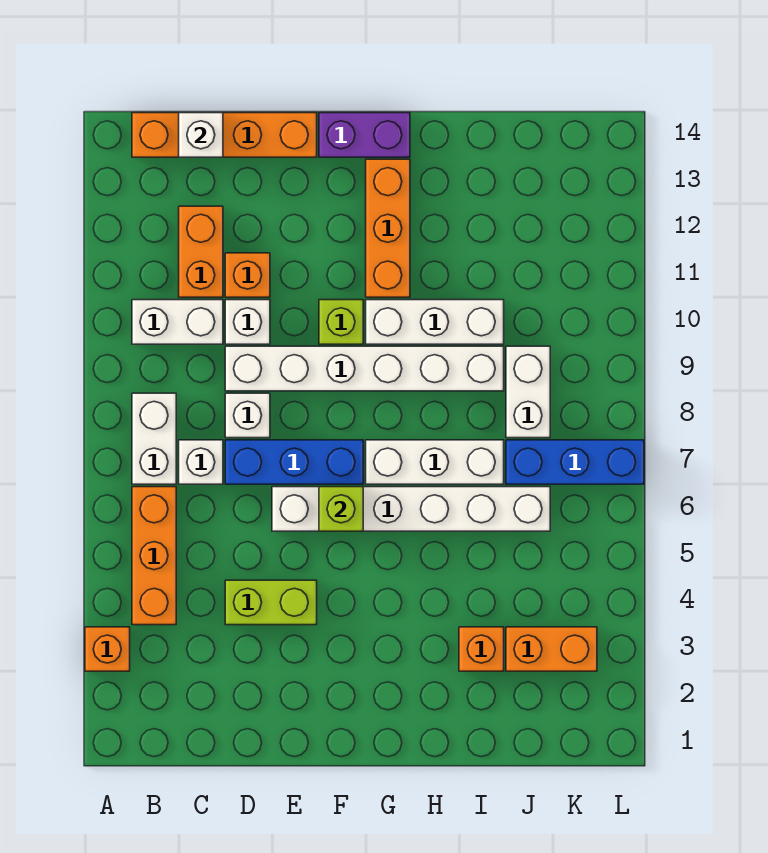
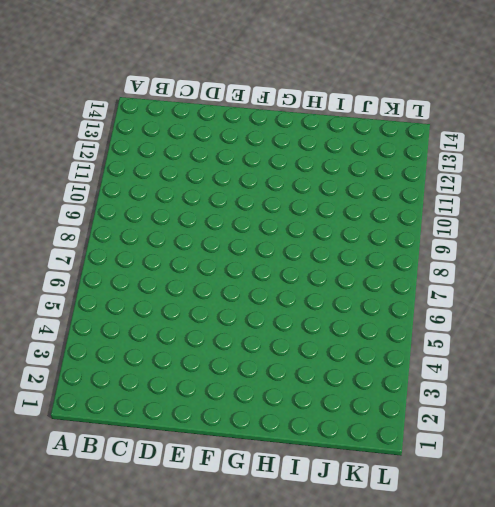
none -> orange brick A3 level 1
none -> orange brick B4:B6 level 1
none -> white brick B7:B8 level 1

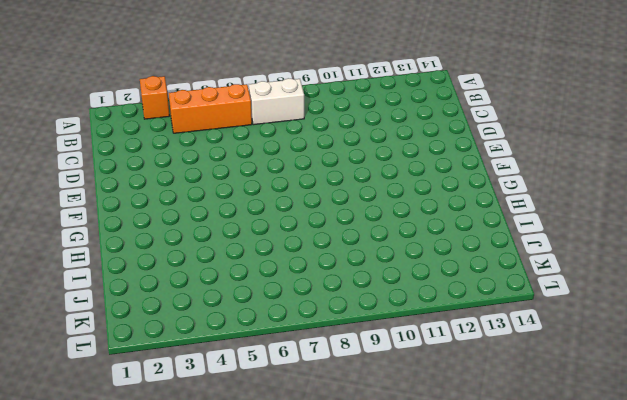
none -> white brick B10:C10 level 1
none -> orange brick B14:E14 level 1
none -> white brick C7 level 1

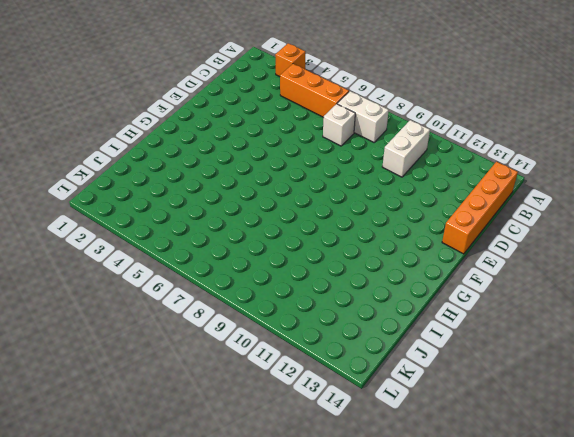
none -> orange brick C11:C12 level 1
none -> lime brick D4:E4 level 1
none -> blue brick D7:F7 level 1

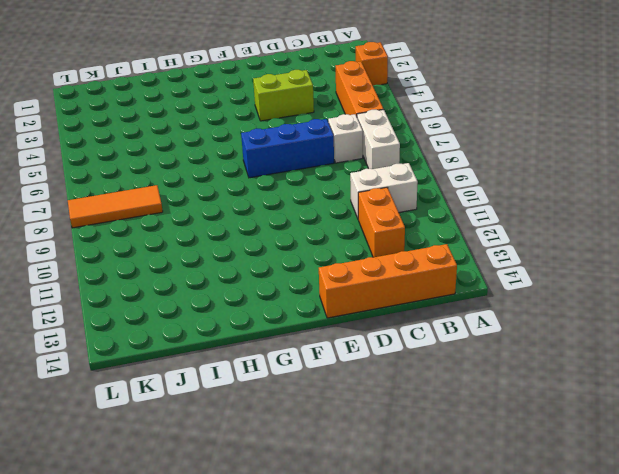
orange tile J8:L8 level 1 -> white brick J8:J9 level 1
none -> white brick D8 level 1
none -> white brick D9:I9 level 1
none -> white brick D10 level 1

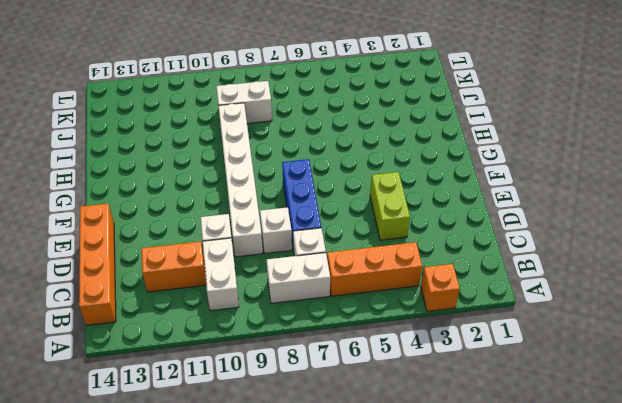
none -> orange brick D11 level 1
none -> white brick E6:J6 level 1
none -> lime brick F10 level 1

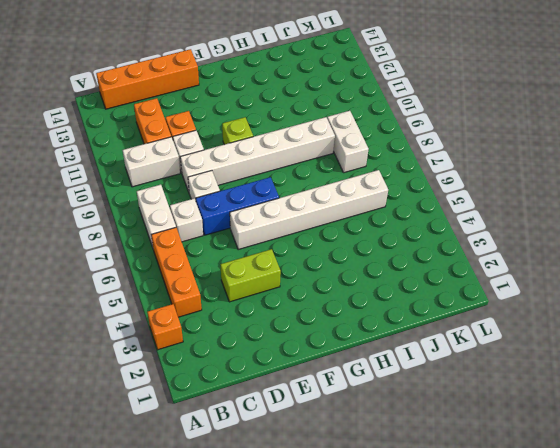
none -> purple brick F14:G14 level 1
none -> white brick G7:I7 level 1
none -> white brick G10:I10 level 1

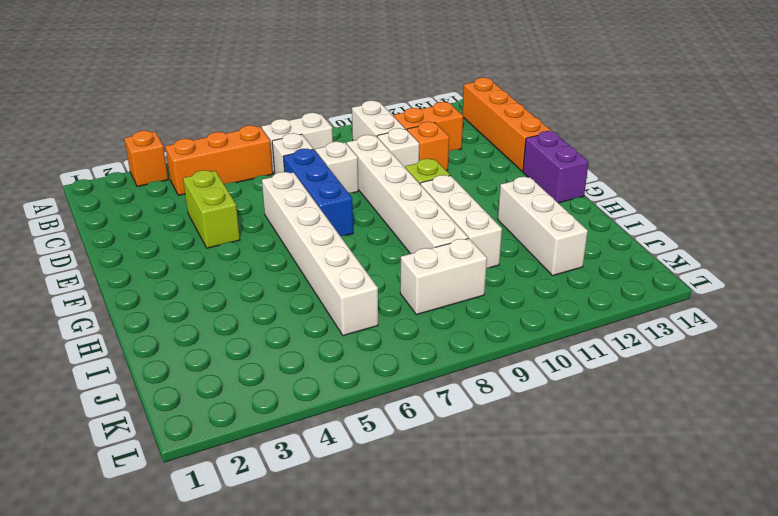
white brick H12:J12 level 1 -> white brick G7:I7 level 1
none -> orange brick G11:G13 level 1
none -> orange brick I3 level 1
none -> orange brick J3:K3 level 1

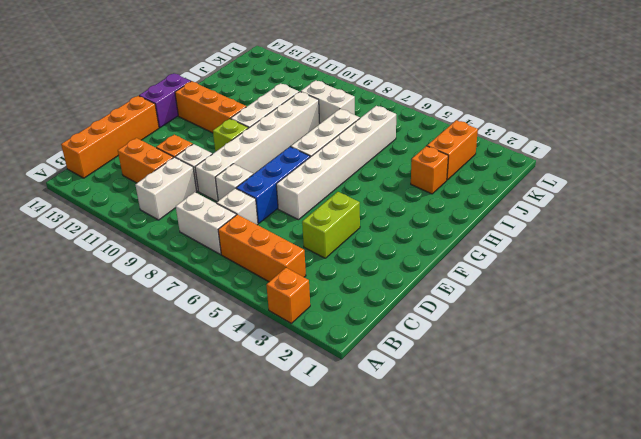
none -> blue brick J7:L7 level 1
none -> white brick C14 level 2
none -> lime brick F6 level 2

